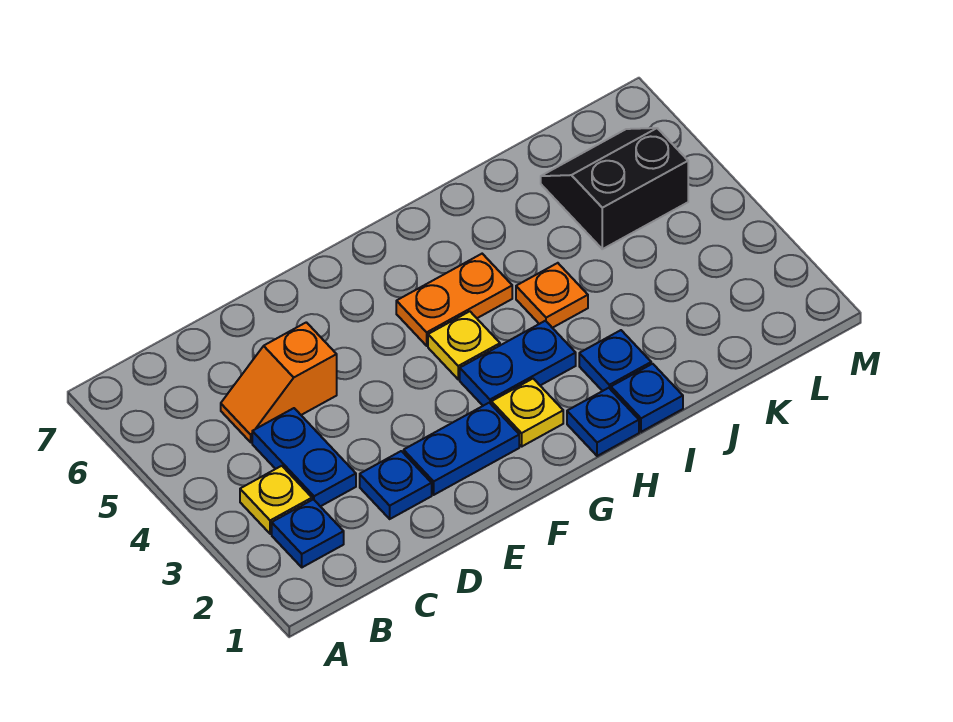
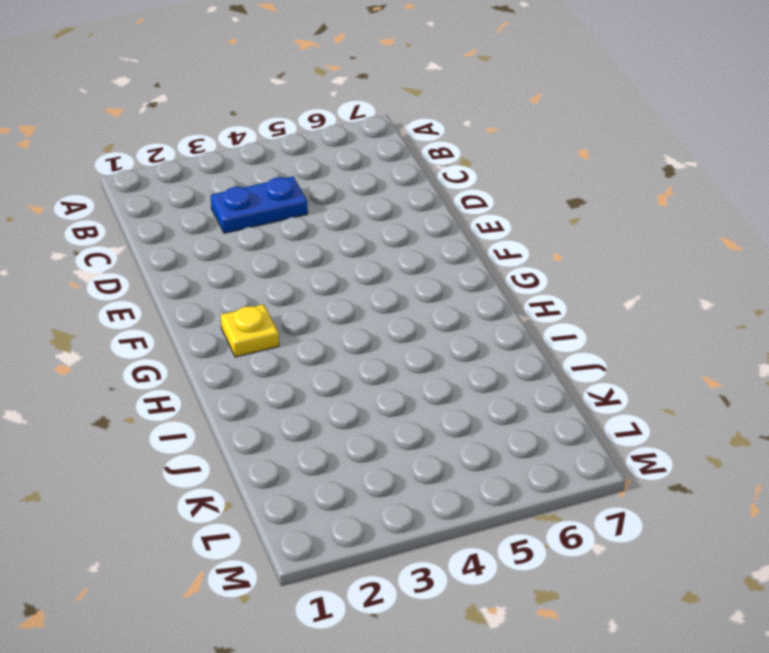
none -> blue plate B2 level 1
none -> yellow plate B3 level 1
none -> orange slope C5:D5 level 1 top D

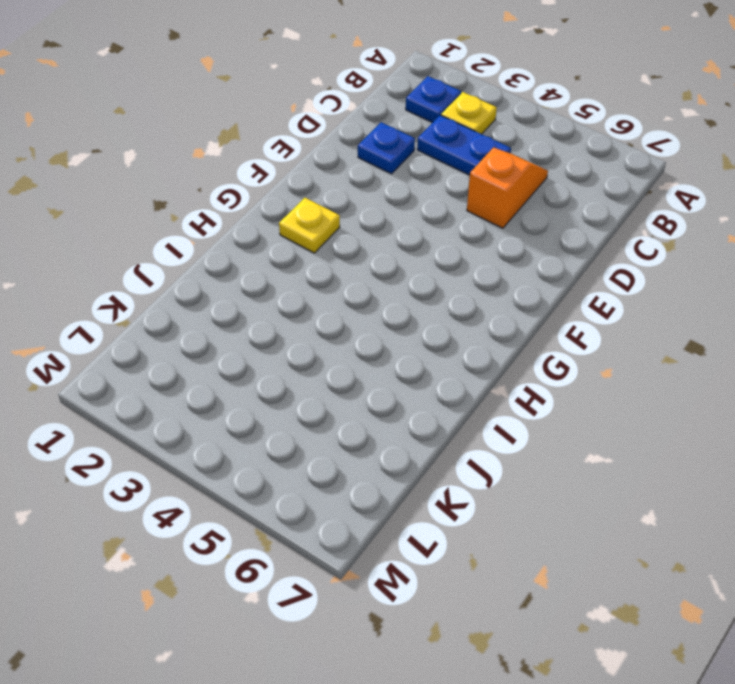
none -> blue plate E2:F2 level 1
none -> blue plate G3:H3 level 1
none -> yellow plate G4 level 1

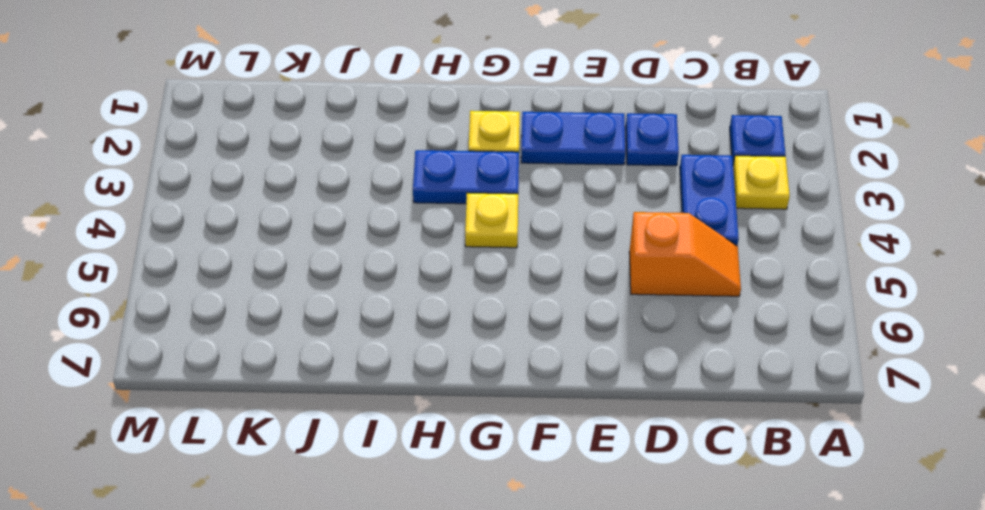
none -> orange plate G5:H5 level 1
none -> blue plate H1 level 1
none -> blue plate I1 level 1

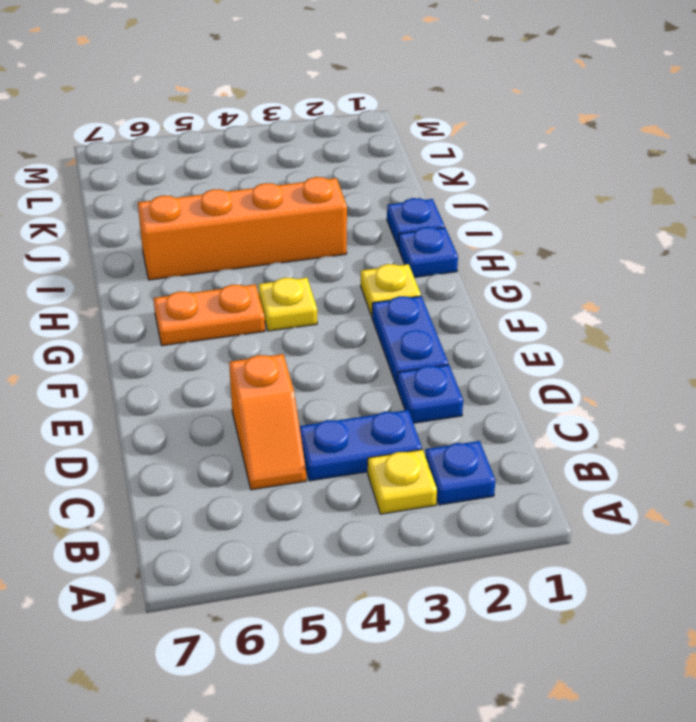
orange plate G5:G6 level 1 -> orange plate G5:H5 level 1
orange brick I3:I6 level 1 -> orange plate I4 level 1
none -> blue plate G3:H3 level 1
none -> blue plate I2 level 1
none -> black slope K5:L6 level 1 top 5

